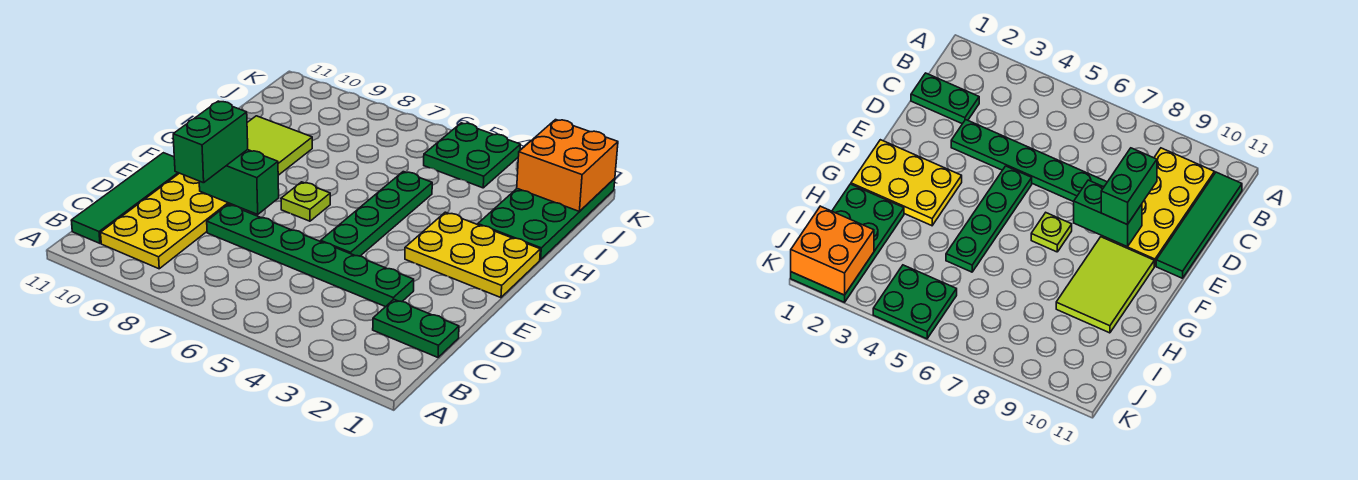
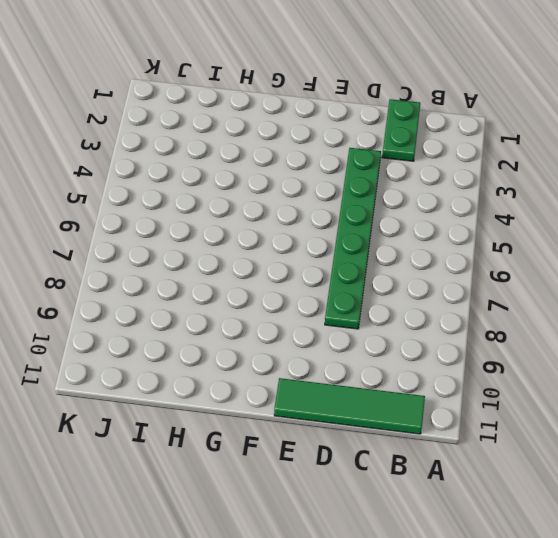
none -> yellow plate B9:E10 level 1
none -> green plate E5:H5 level 1
none -> yellow plate F1:G3 level 1

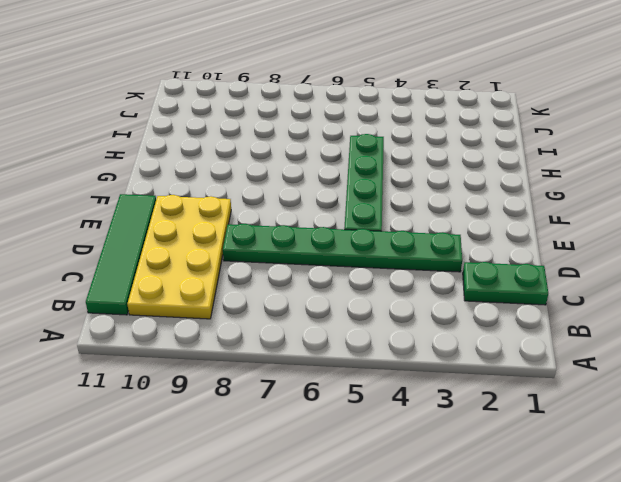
none -> yellow plate F1:G3 level 1
none -> lime plate F7 level 1
none -> lime tile F9:H10 level 1

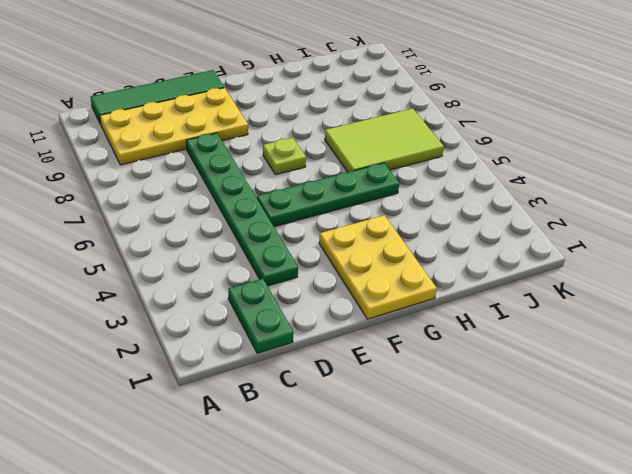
lime tile H6:J7 level 1 -> lime tile F9:H10 level 1
none -> green plate H1:K2 level 1
none -> green plate J4:K5 level 1
none -> green brick E8:E9 level 2

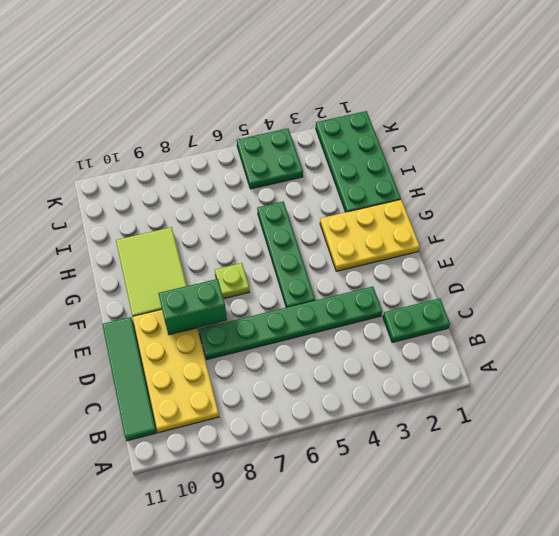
none -> orange brick J1:K2 level 2
none -> green brick D9:E9 level 3

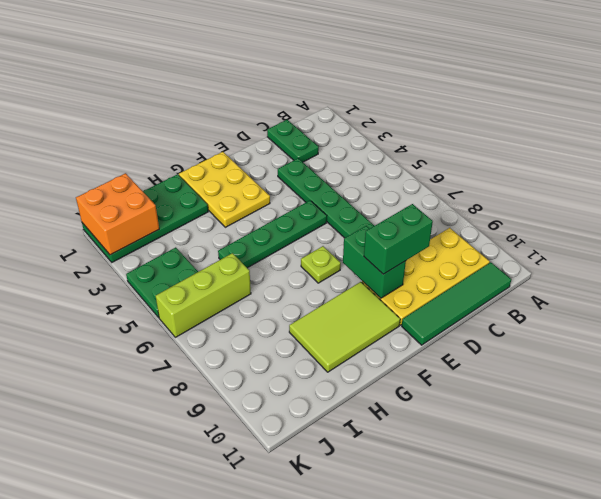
lime brick I6:K6 level 1 -> none

